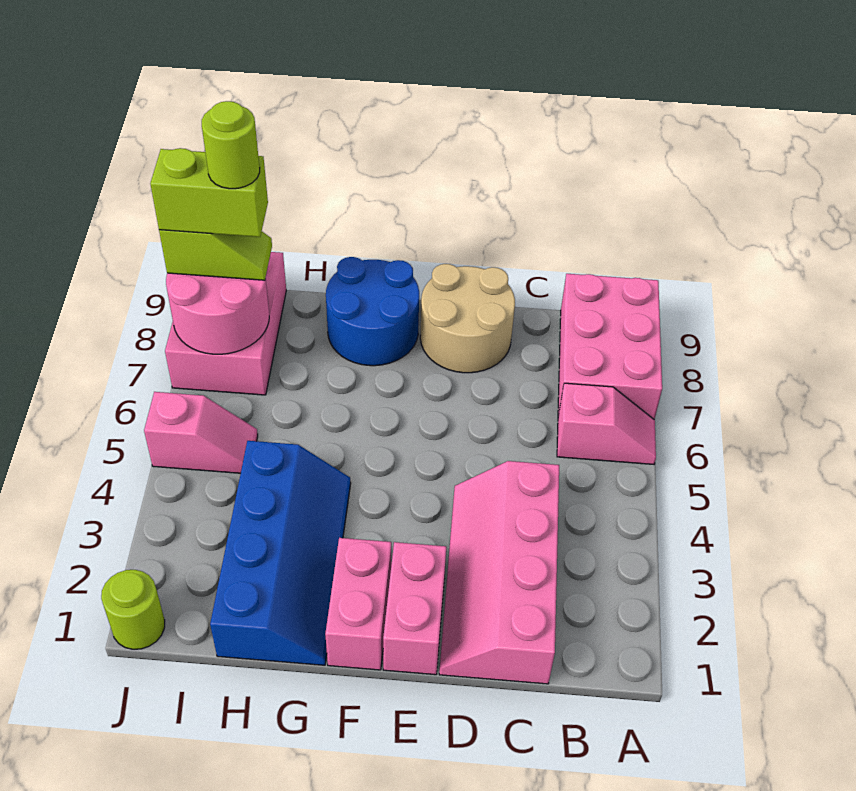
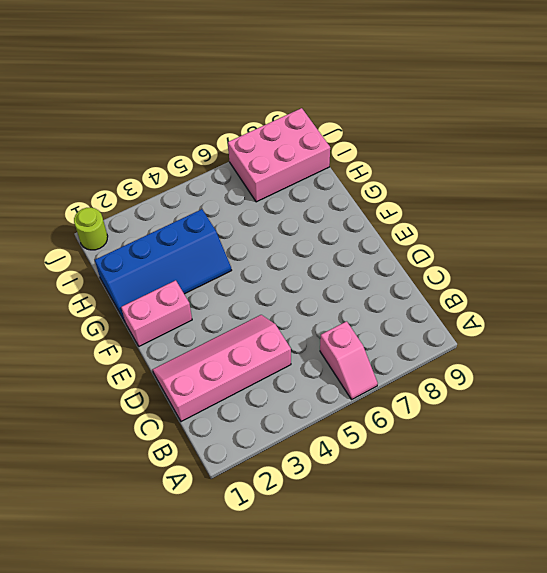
none -> pink brick A7:B9 level 1
none -> tan round brick D8:E9 level 1
none -> pink brick E1:E2 level 1

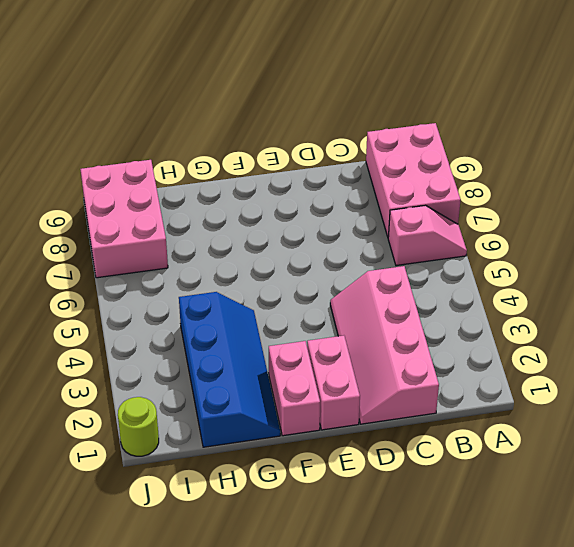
none -> tan round brick D8:E9 level 1
none -> blue round brick F8:G9 level 1
none -> pink slope I5:J5 level 1 top J

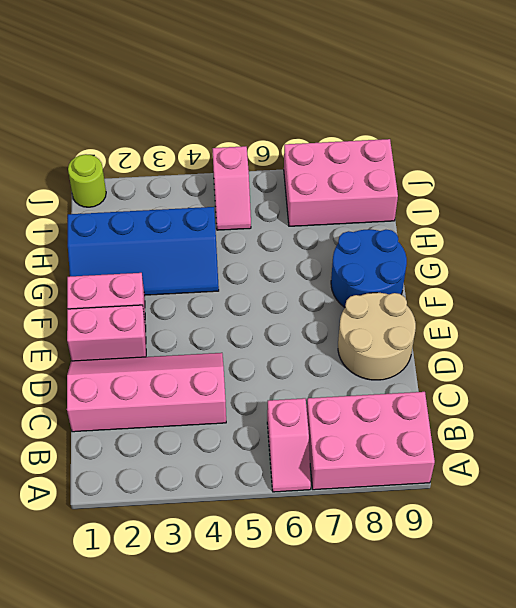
none -> pink round brick I7:J8 level 2
none -> lime slope I8:J8 level 3 top J
none -> lime brick I8:J8 level 4

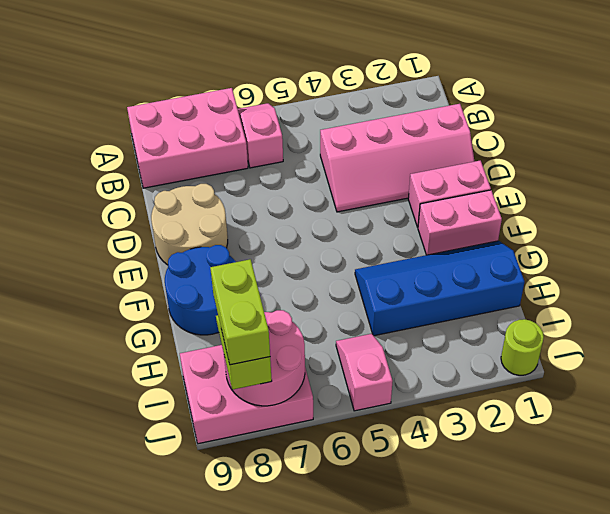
none -> lime round brick I8 level 5

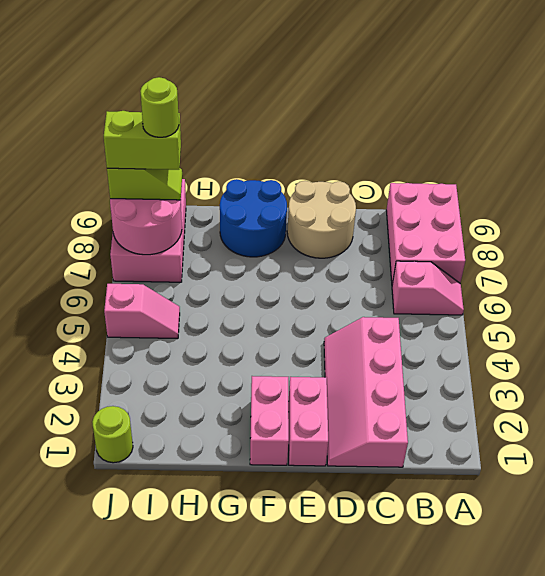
none -> blue slope G1:H4 level 1 top H

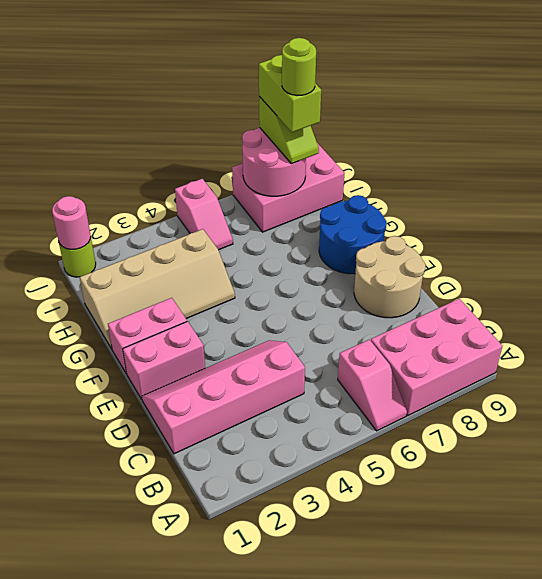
tan slope G1:H4 level 1 top H -> blue slope G1:H4 level 1 top H
pink round brick J1 level 2 -> none

